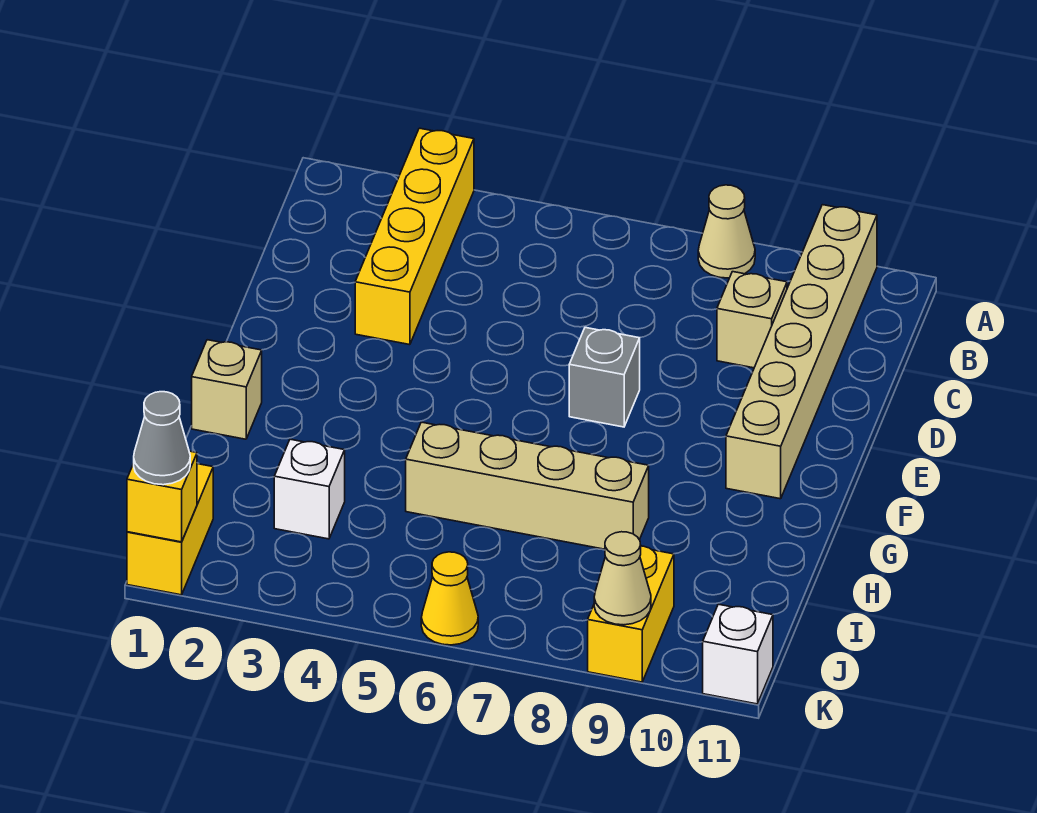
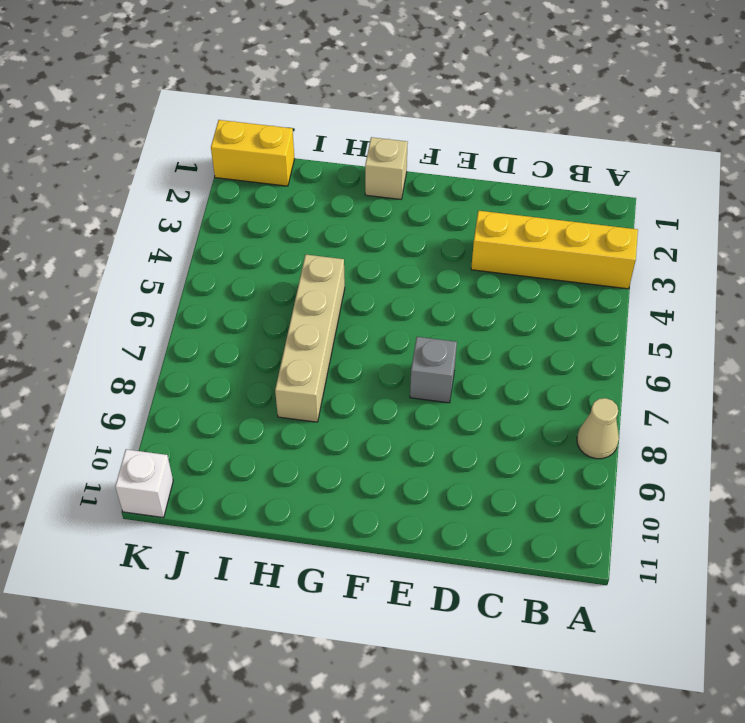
none -> tan brick A10:F10 level 1
none -> tan brick C9 level 1
none -> white brick I3 level 1

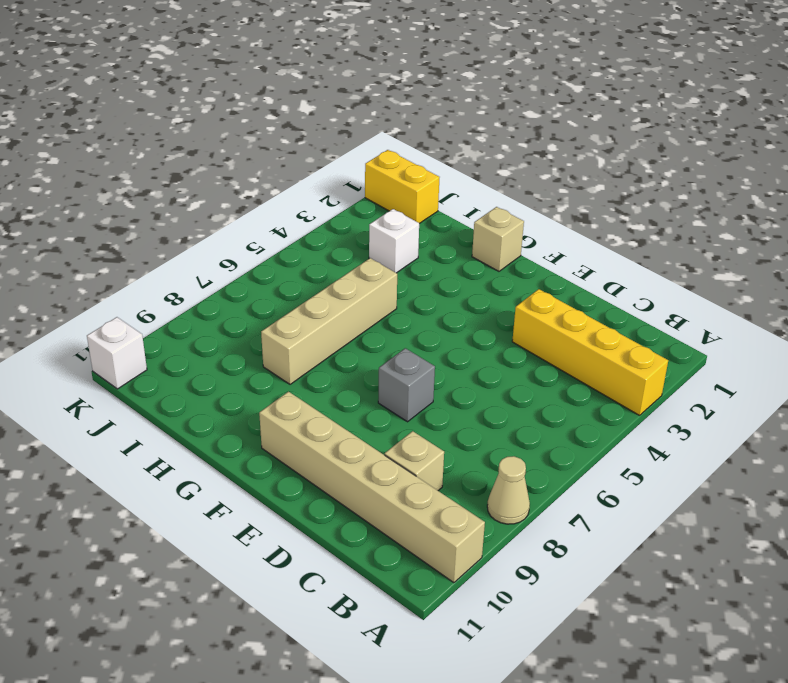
none -> yellow brick J9:K9 level 1
none -> yellow cone K6 level 1
none -> yellow brick K1 level 2

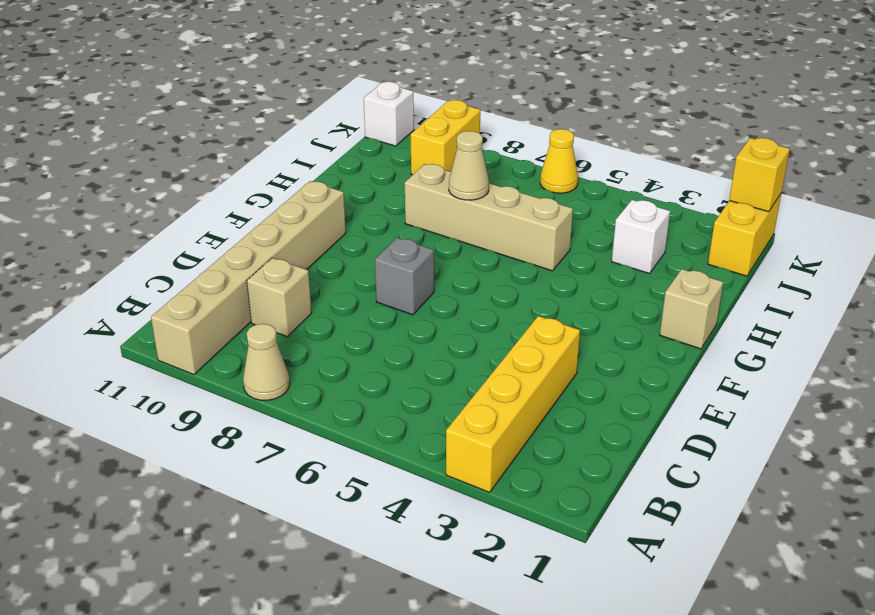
tan cone H7 level 2 -> tan cone K9 level 2
none -> grey cone K1 level 3

